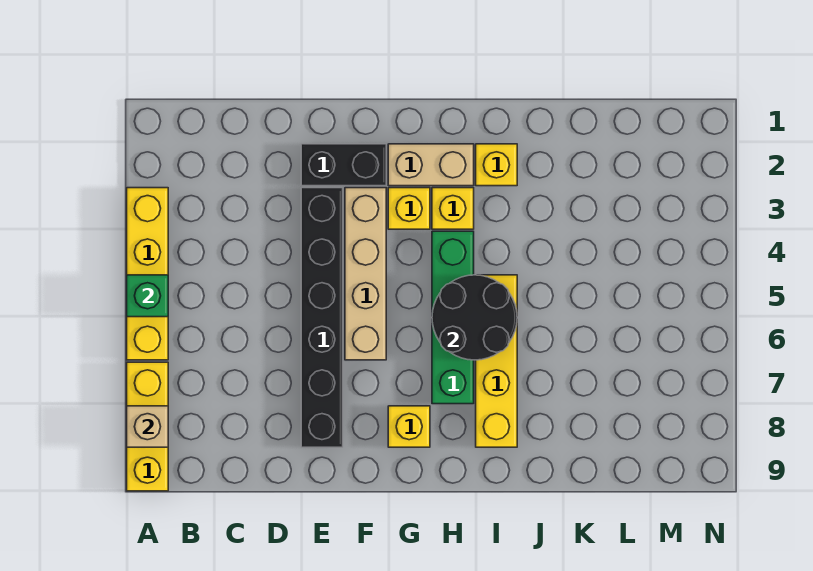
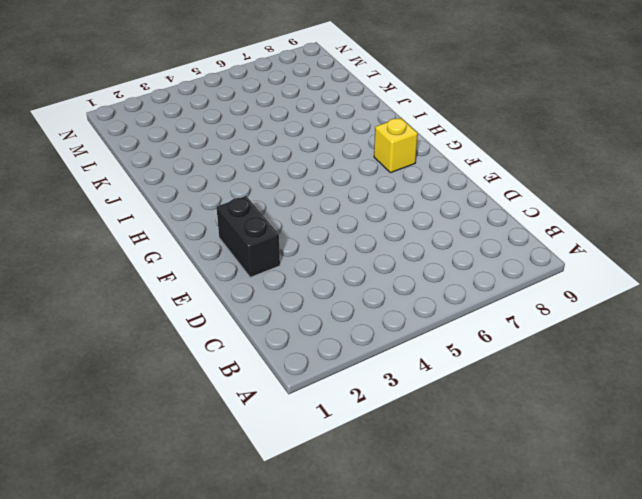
none -> yellow brick A3:A6 level 1
none -> yellow brick A7:A9 level 1
none -> black brick E3:E8 level 1

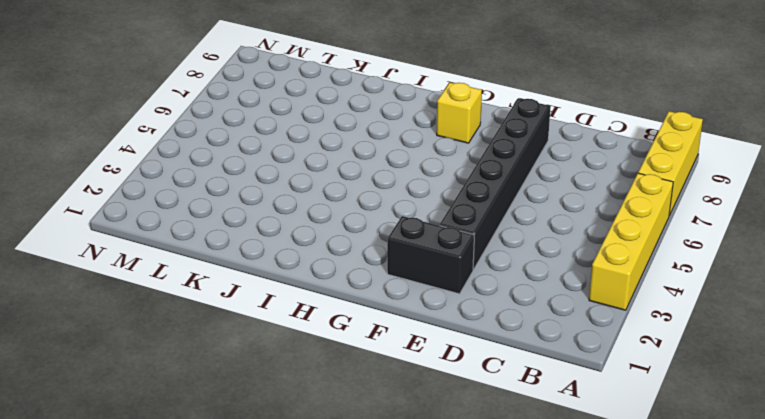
none -> tan brick F3:F6 level 1
none -> tan brick G2:H2 level 1
none -> yellow brick G3 level 1

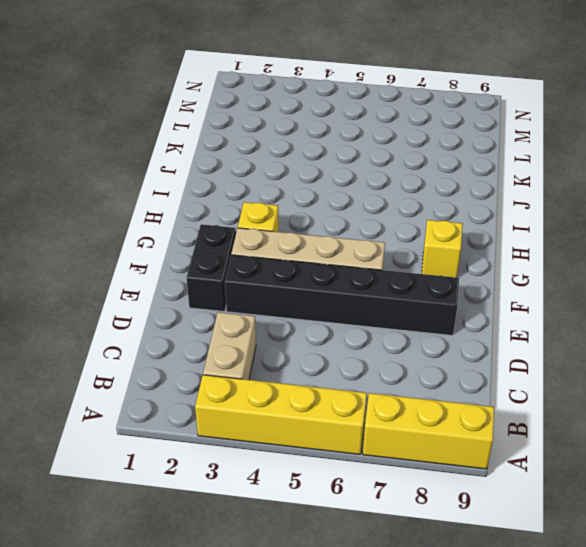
tan brick B3:C3 level 1 -> tan brick G2:H2 level 1
none -> yellow brick H3 level 1
none -> green brick H4:H7 level 1
none -> yellow brick I2 level 1

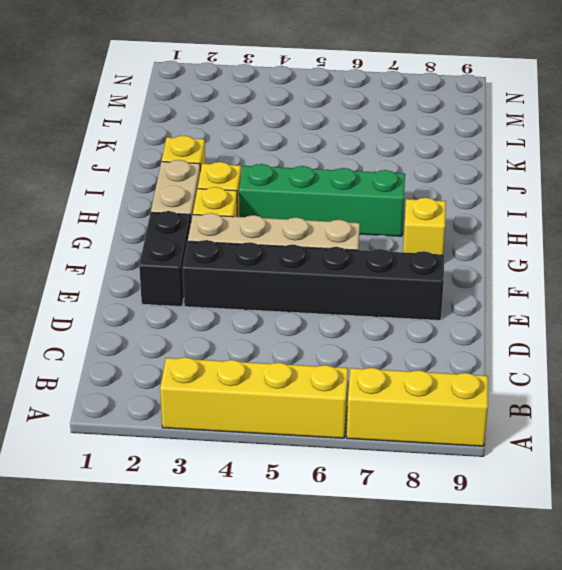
none -> yellow brick I5:I8 level 1
none -> green brick A5 level 2
none -> tan brick A8 level 2

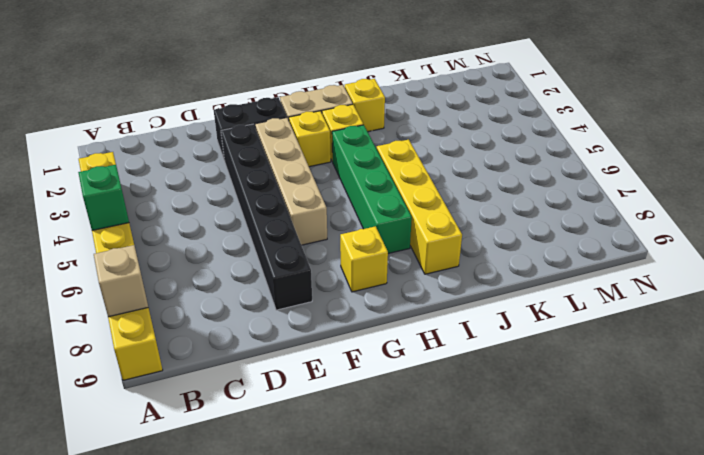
none -> black round brick H5:I6 level 2

